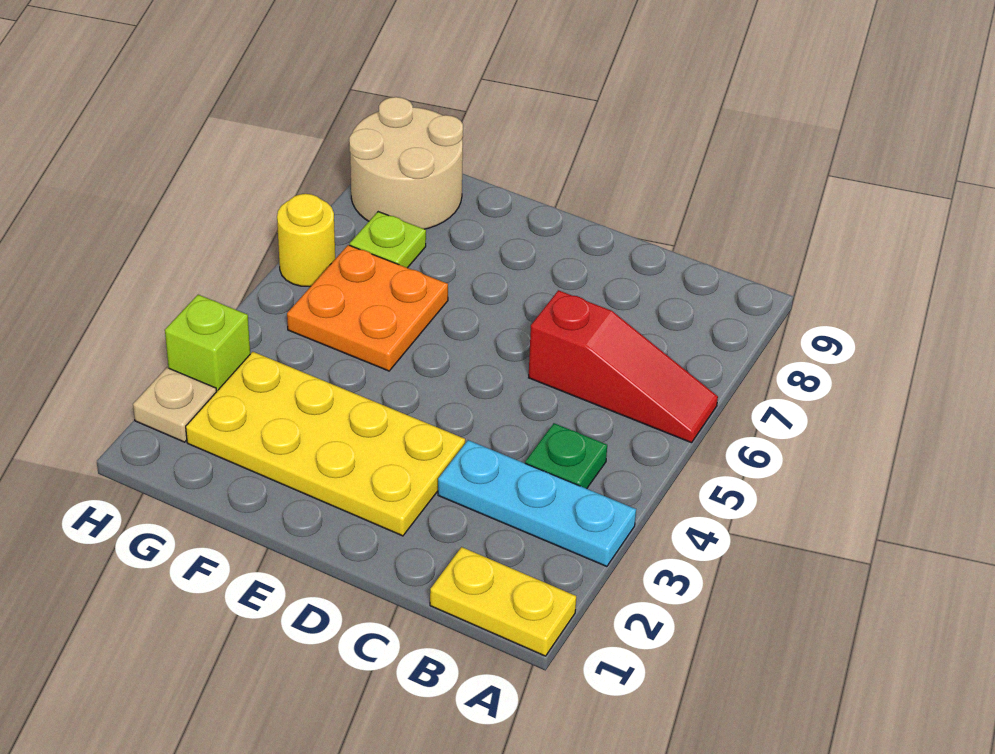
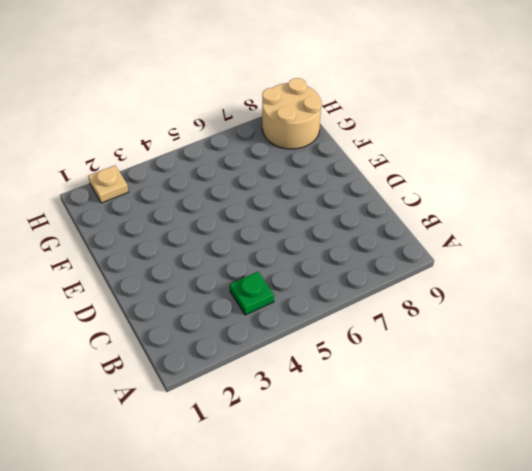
none -> yellow plate A1:B1 level 1
none -> cyan plate A3:C3 level 1

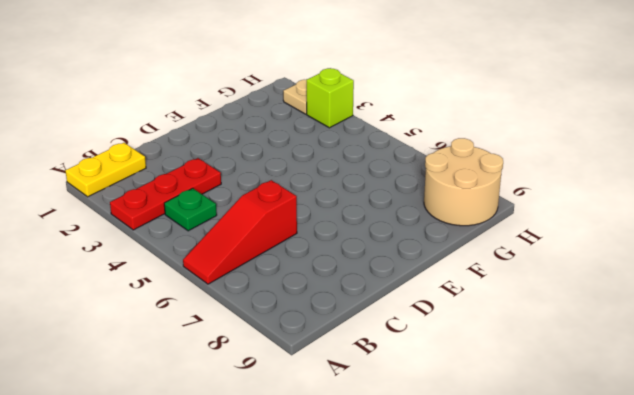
red plate A3:C3 level 1 -> cyan plate A3:C3 level 1
none -> yellow plate D2:G3 level 1
none -> orange plate F5:G6 level 1

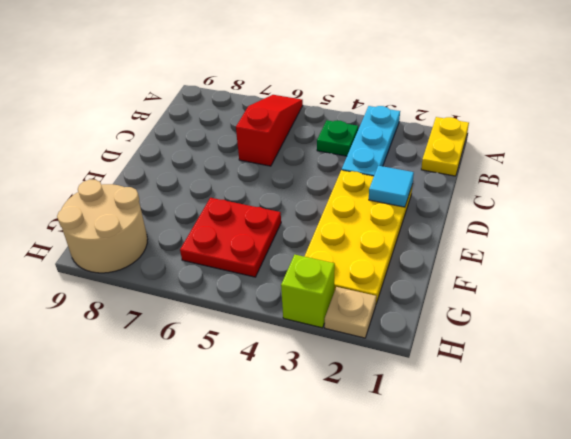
cyan tile D2 level 2 -> none
red plate F5:G6 level 1 -> orange plate F5:G6 level 1
none -> lime plate G7 level 1
none -> yellow round brick H6 level 1

